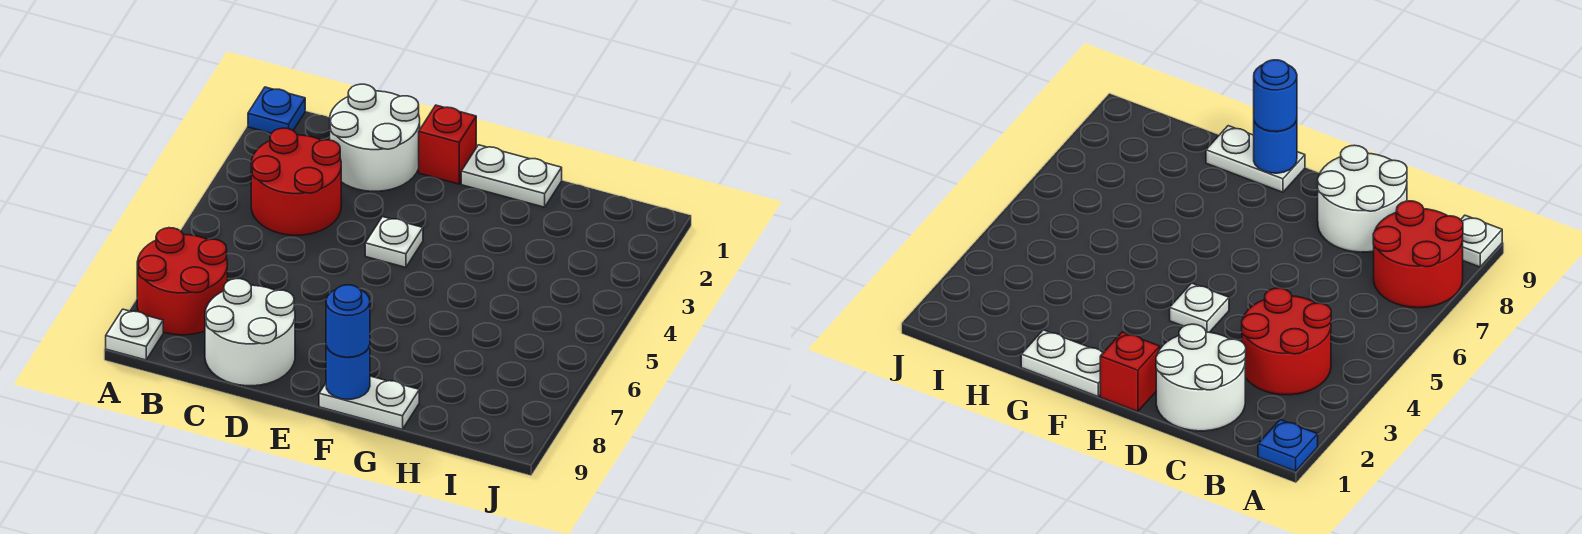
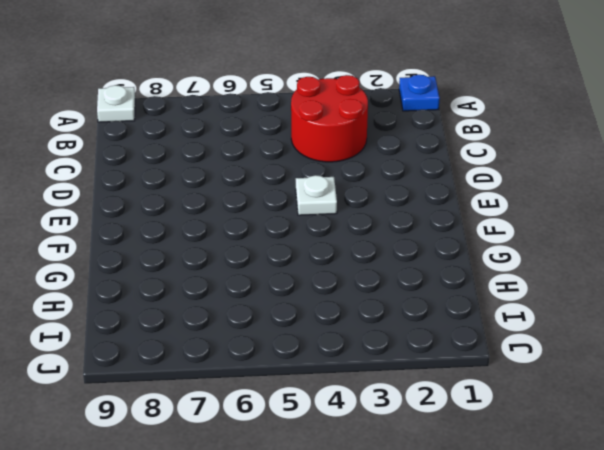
none -> red round brick A7:B8 level 1
none -> white round brick C1:D2 level 1
none -> white round brick C8:D9 level 1

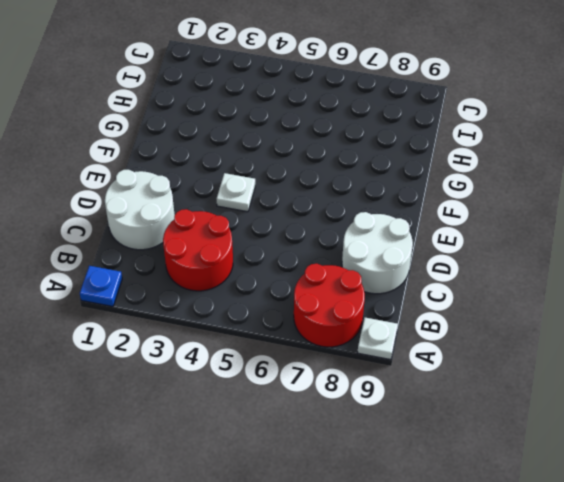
none -> red brick E1 level 1
none -> white plate F1:G1 level 1
none -> white plate F9:G9 level 1

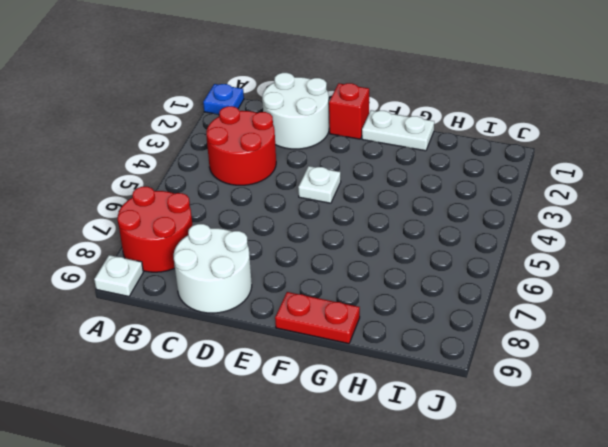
red plate F9:G9 level 1 -> white plate F9:G9 level 1
none -> blue round brick F9 level 2
none -> blue round brick F9 level 3

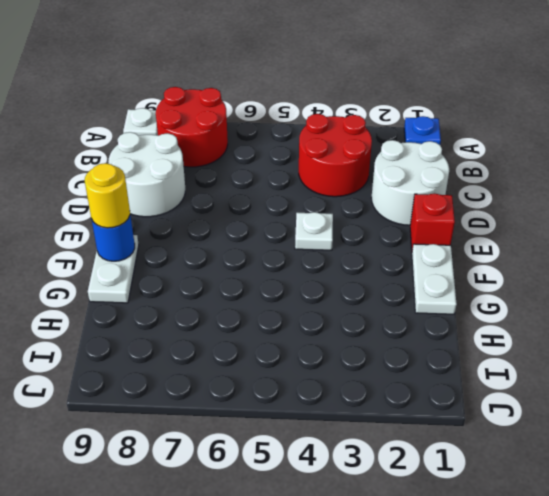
yellow round brick F9 level 3 -> blue round brick F9 level 3

